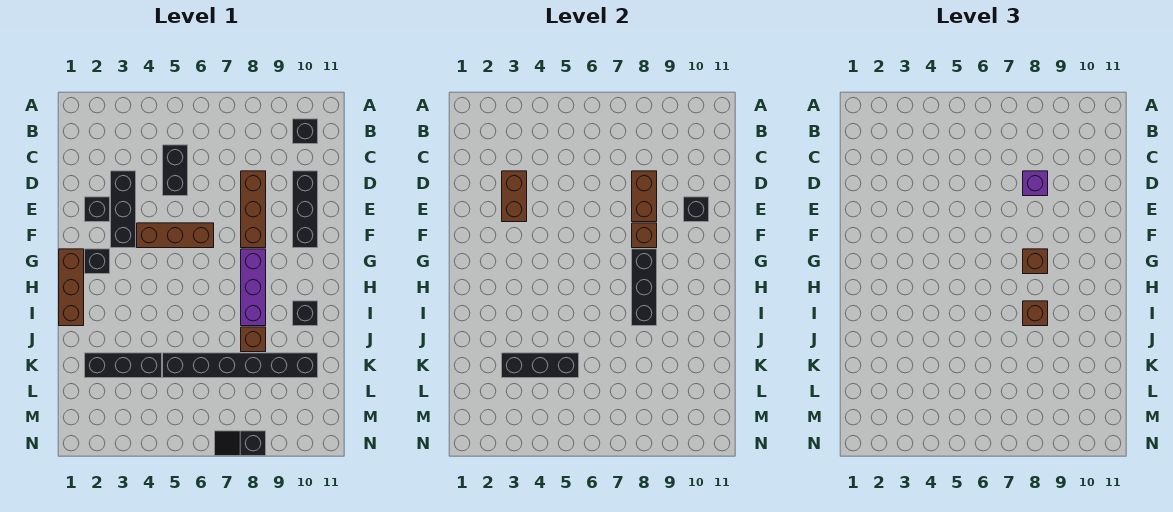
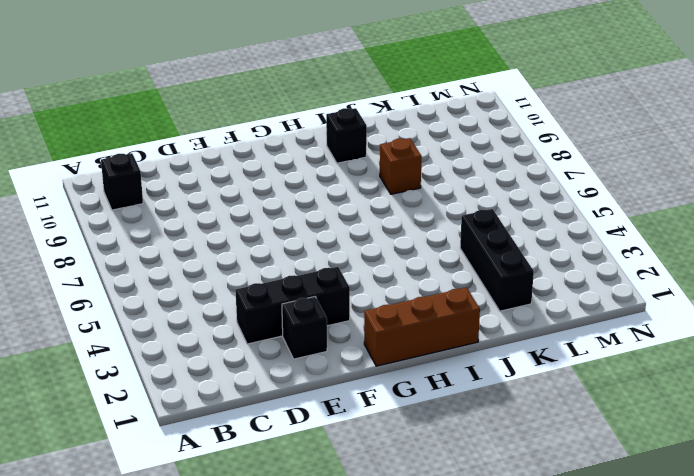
none -> black brick C5:D5 level 1
none -> brown brick D8:F8 level 1
none -> black brick D10:F10 level 1

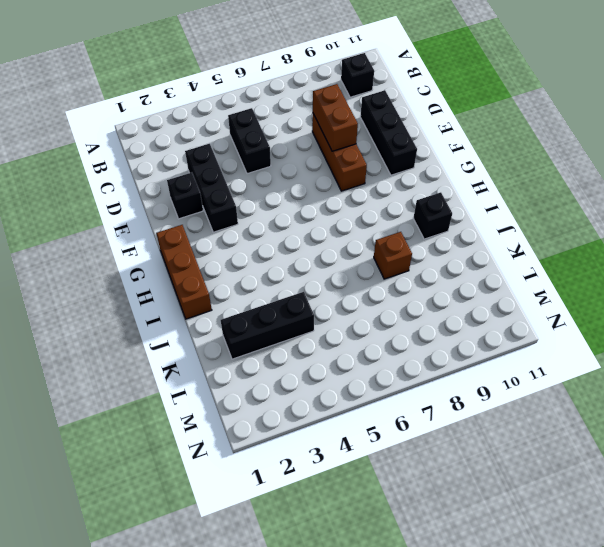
none -> brown brick F4:F6 level 1
none -> black brick G2 level 1
none -> purple brick G8:I8 level 1

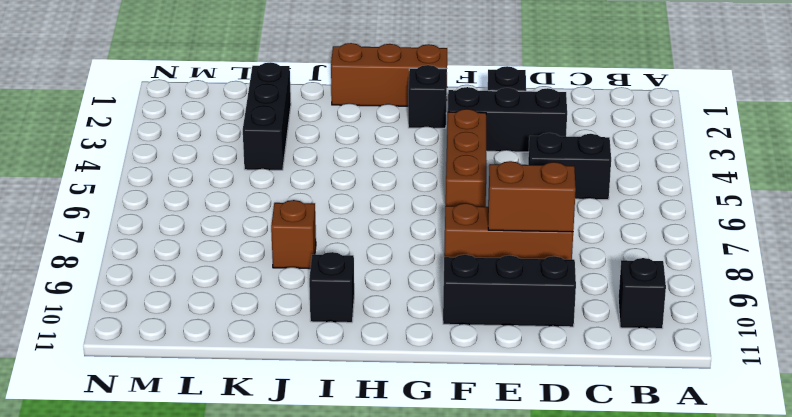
none -> purple brick G8:I8 level 1
none -> black brick K5:K10 level 1
none -> black slope N7:N8 level 1 top 8

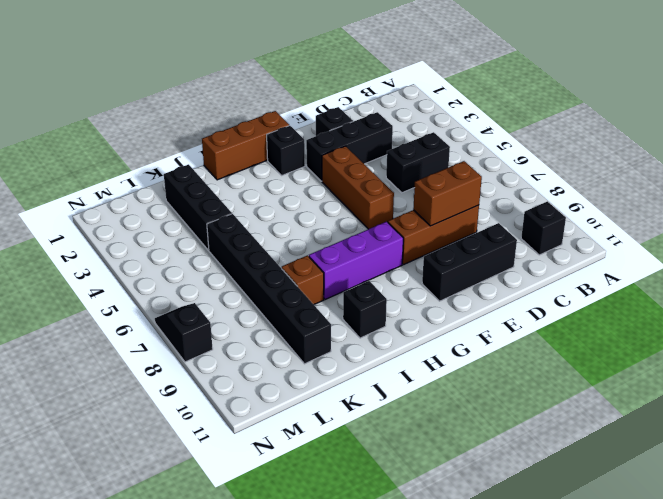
none -> brown brick D3:E3 level 2
none -> black brick E10 level 2
none -> brown brick F8 level 2

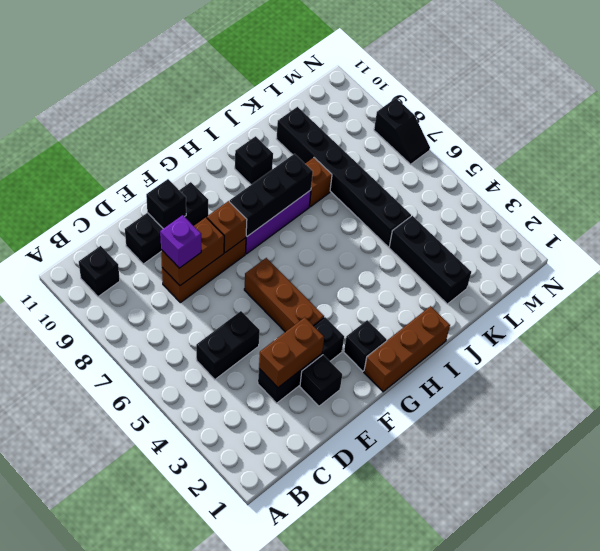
none -> black brick K3:K5 level 2
none -> brown brick G8 level 3
none -> brown brick I8 level 3

